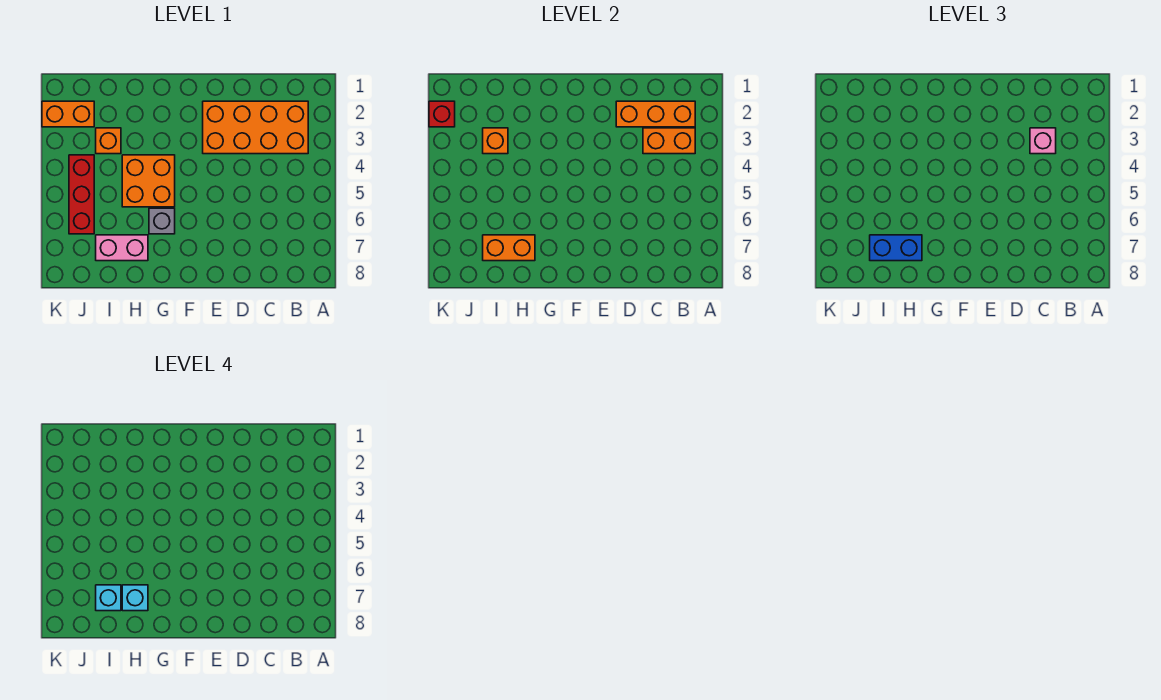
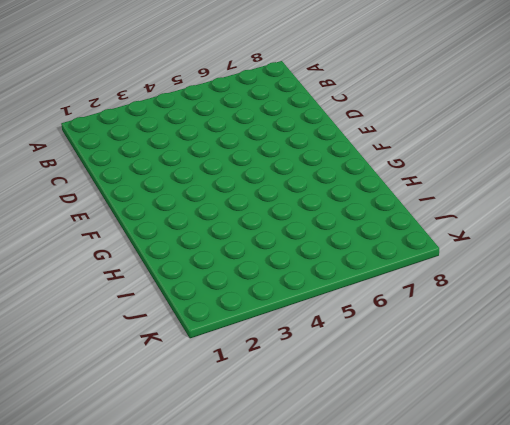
none -> orange brick B2:E3 level 1
none -> orange brick G4:H5 level 1
none -> grey brick G6 level 1

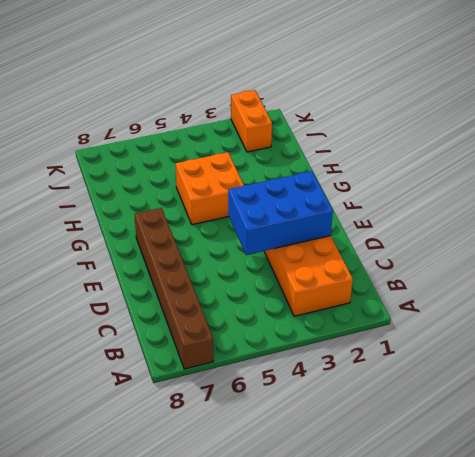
brown brick A7:F7 level 1 -> none
blue brick D2:E4 level 2 -> orange brick B2:D2 level 2
none -> grey brick G6 level 1
none -> pink brick H7:I7 level 1
none -> orange brick I3 level 1

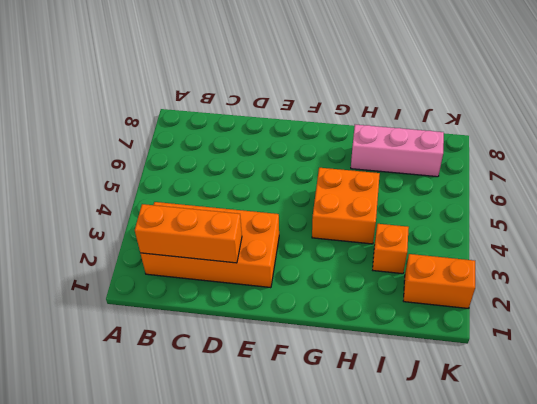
pink brick H7:J7 level 1 -> pink brick H7:I7 level 1
none -> grey brick G6 level 1
none -> red brick J4:J6 level 1
none -> orange brick B3:C3 level 2

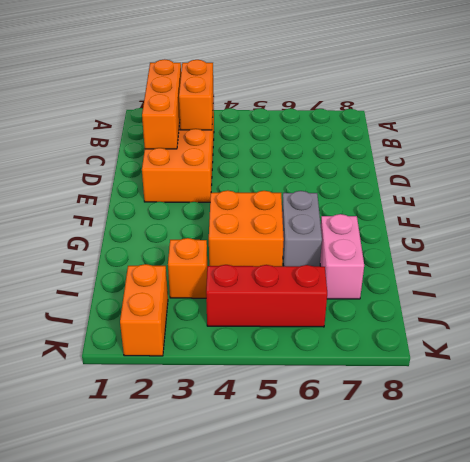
grey brick G6:H6 level 1 -> grey brick G6 level 1
none -> orange brick H7:I7 level 2
none -> orange brick I3 level 2
none -> red brick K2 level 2

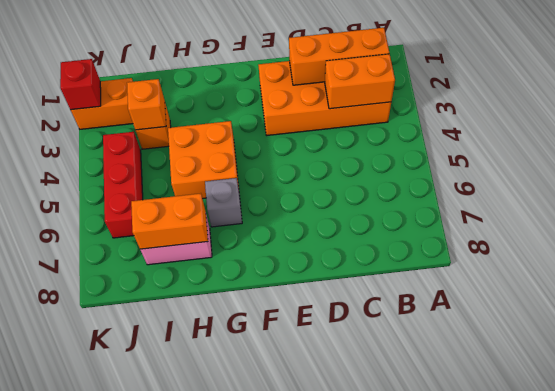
none -> pink brick C3 level 3
none -> blue brick H7:I7 level 3
none -> cyan brick H7 level 4

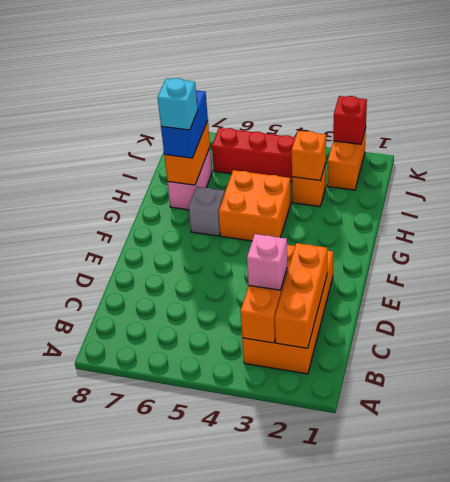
none -> cyan brick I7 level 4

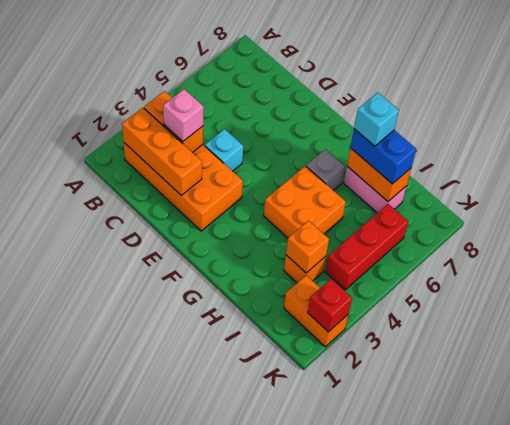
cyan brick D4 level 1 -> cyan brick I7 level 4

